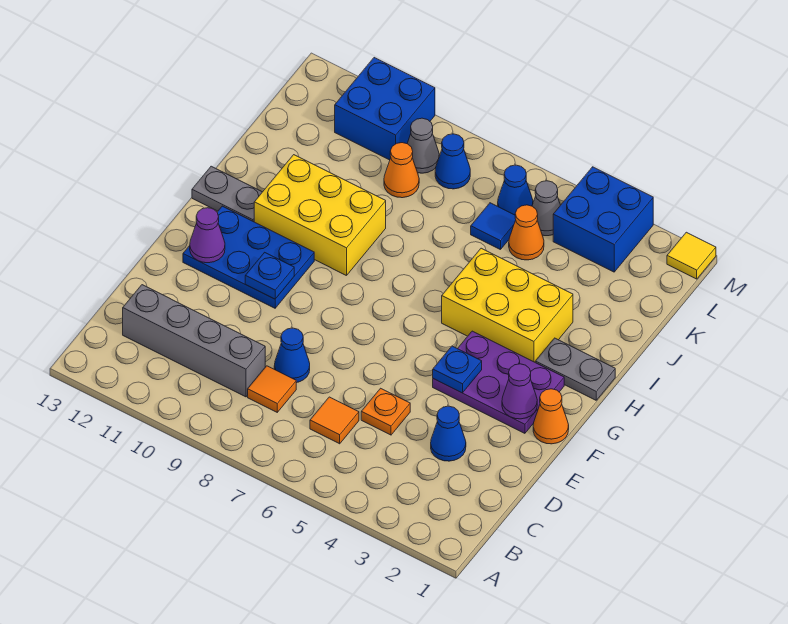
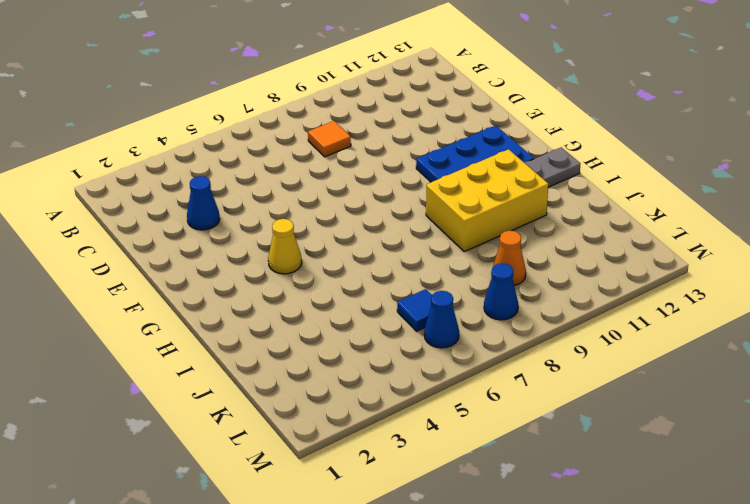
yellow cone G4 level 1 -> purple plate F2:G4 level 1
none -> orange tile C6 level 1
none -> grey brick C9:C12 level 1
none -> orange plate D5 level 1

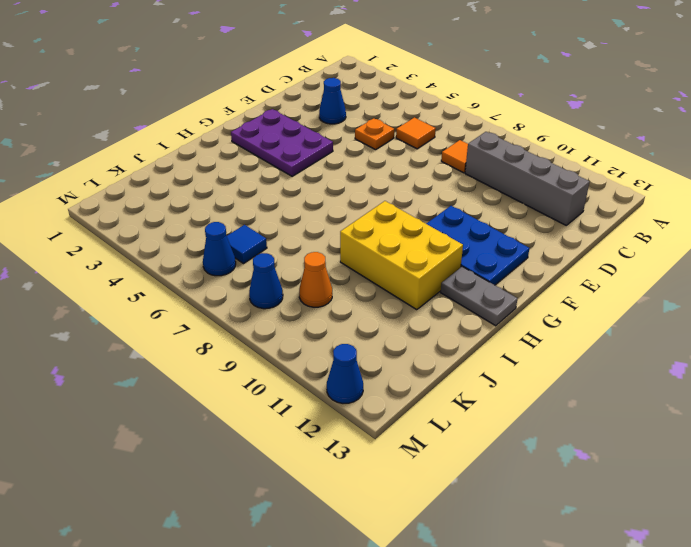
blue cone M12 level 1 -> blue cone D8 level 1
none -> orange cone F1 level 1
none -> grey plate H1:H2 level 1
none -> yellow brick H3:I5 level 1

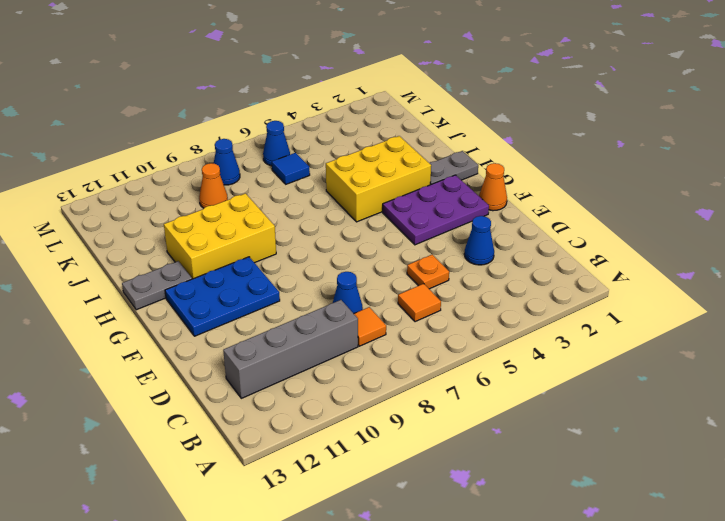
none -> orange cone K5 level 1
none -> blue brick L3:M4 level 1
none -> grey cone L5 level 1

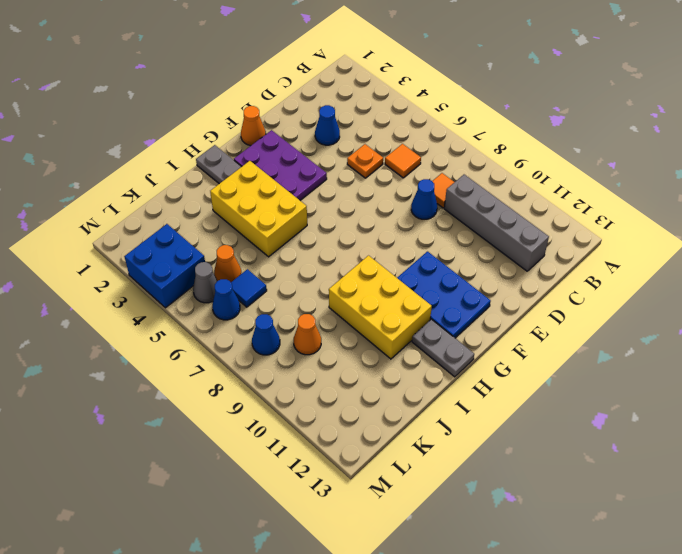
none -> grey cone L9 level 1
none -> blue brick L10:M11 level 1
none -> yellow tile M1 level 1

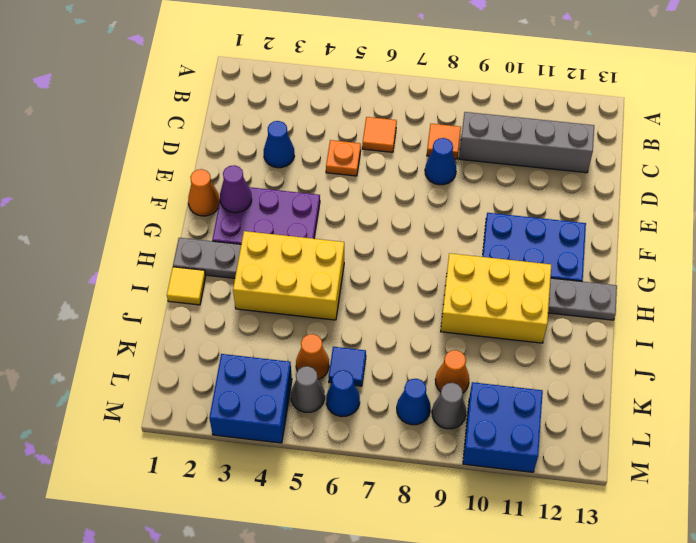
yellow tile I1 level 1 -> yellow tile M1 level 1
none -> blue plate F4 level 2
none -> blue plate F10 level 2
none -> purple cone F12 level 2

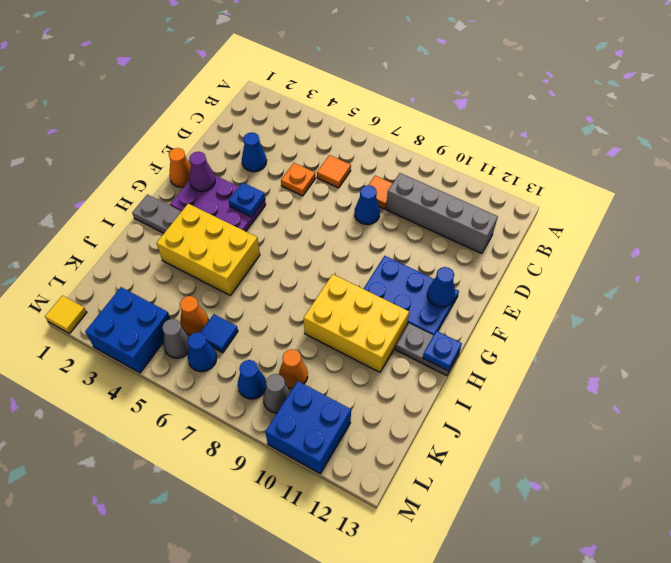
blue cone F12 level 2 -> purple cone F12 level 2
blue plate H13 level 2 -> blue plate F10 level 2

